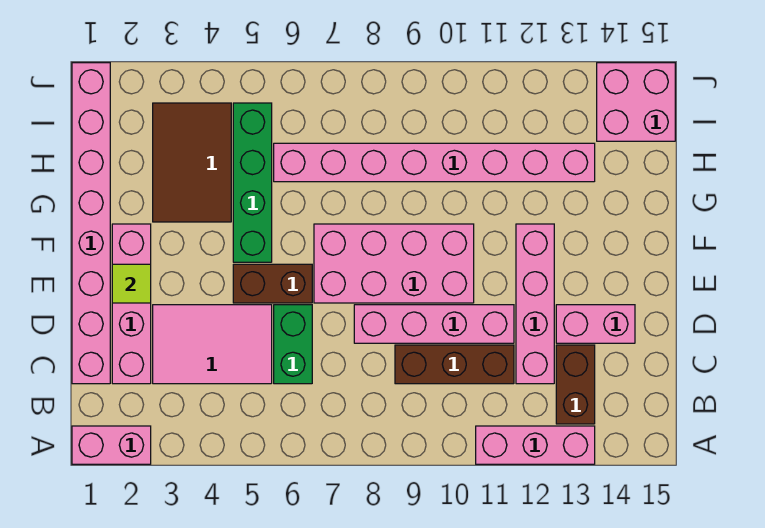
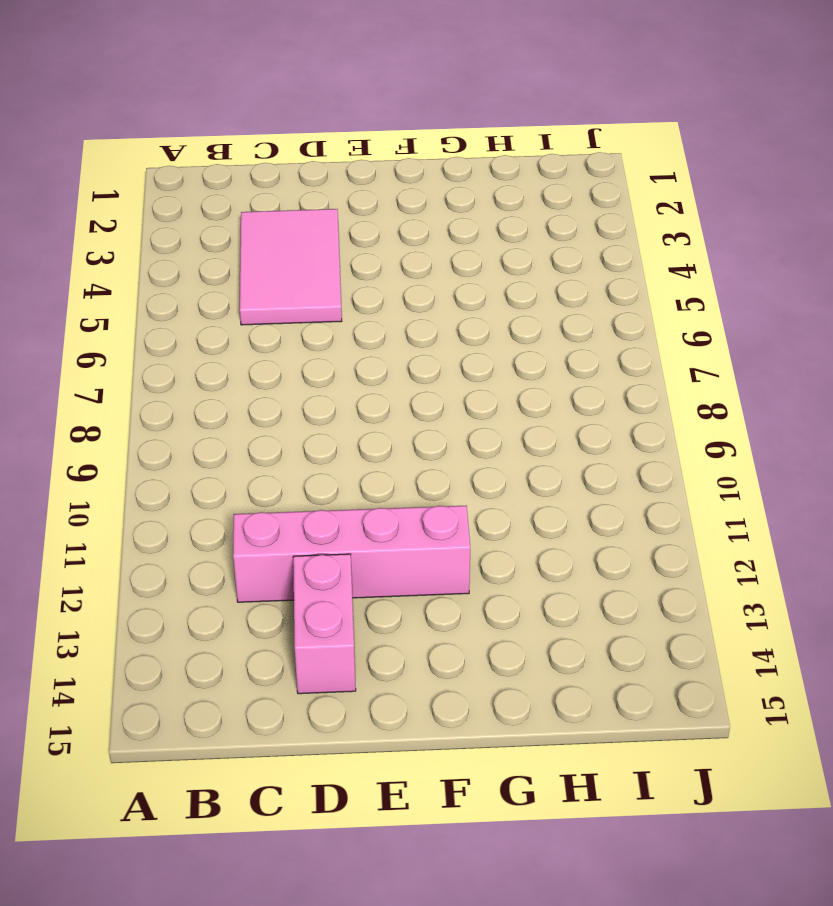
none -> pink brick A1:A2 level 1
none -> pink brick A11:A13 level 1
none -> brown brick B13:C13 level 1

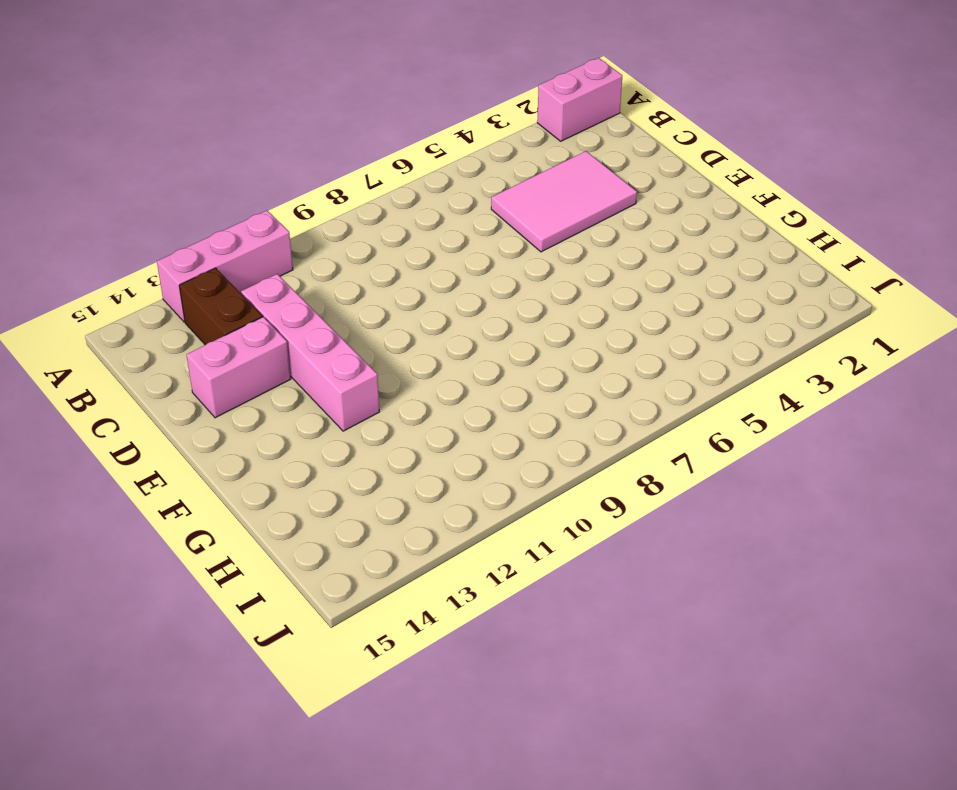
none -> pink brick C1:J1 level 1
none -> pink brick C2:F2 level 1
none -> green brick C6:D6 level 1

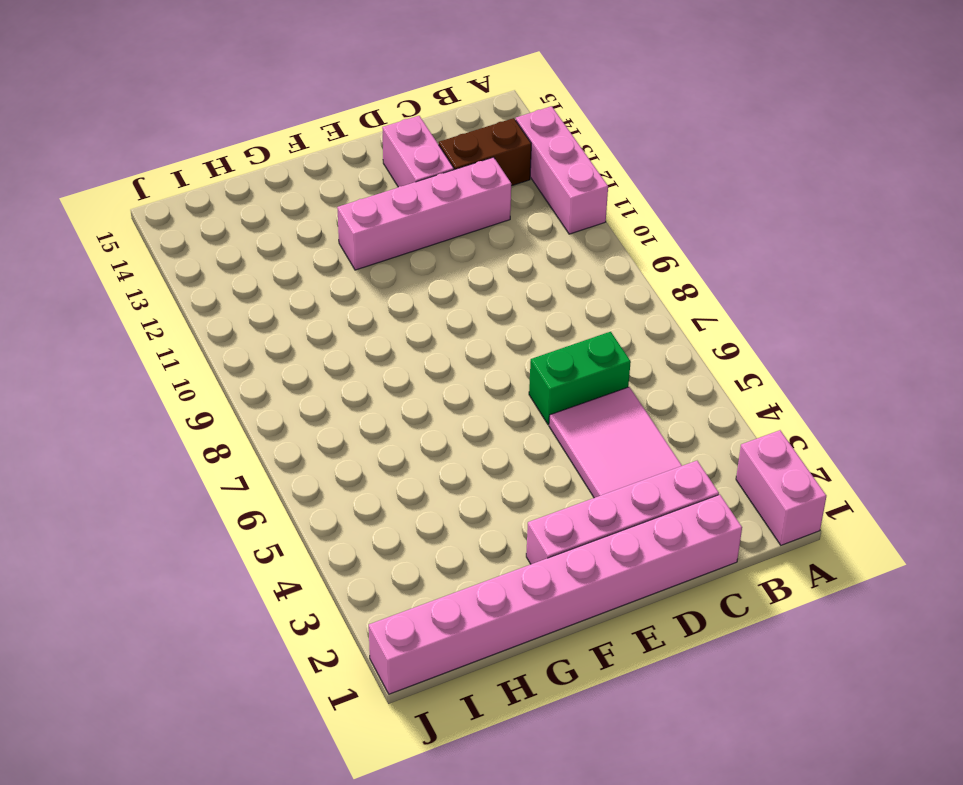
none -> brown brick C9:C11 level 1
none -> pink brick D8:D11 level 1
none -> brown brick E5:E6 level 1

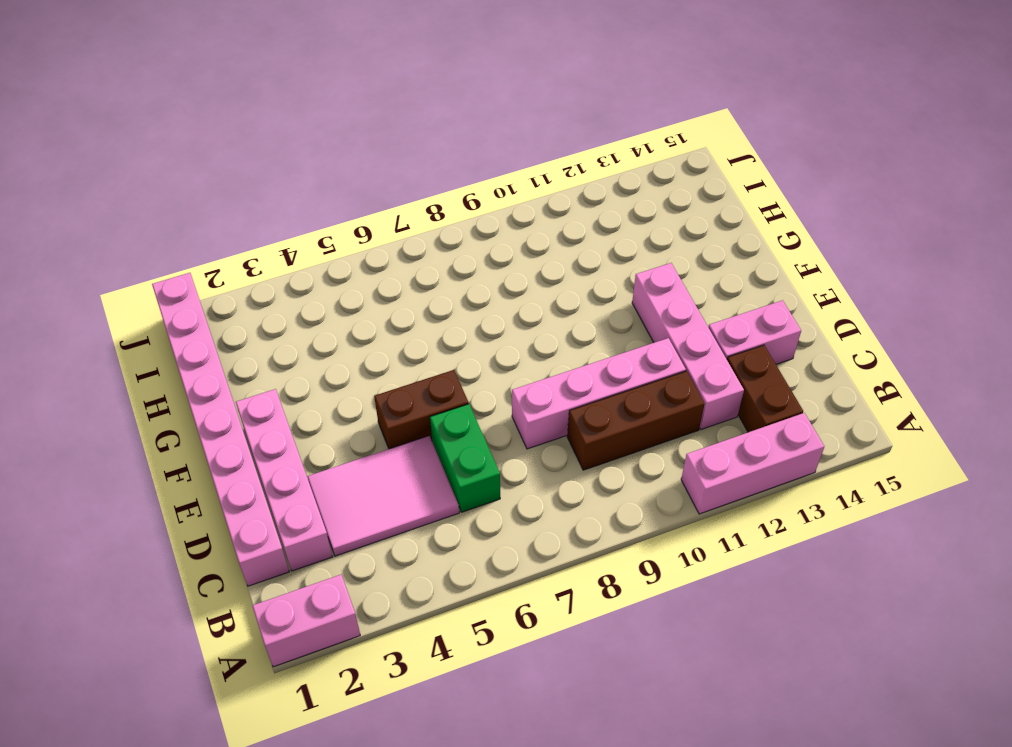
none -> pink brick E7:F10 level 1
none -> green brick F5:I5 level 1
none -> brown tile G3:I4 level 1

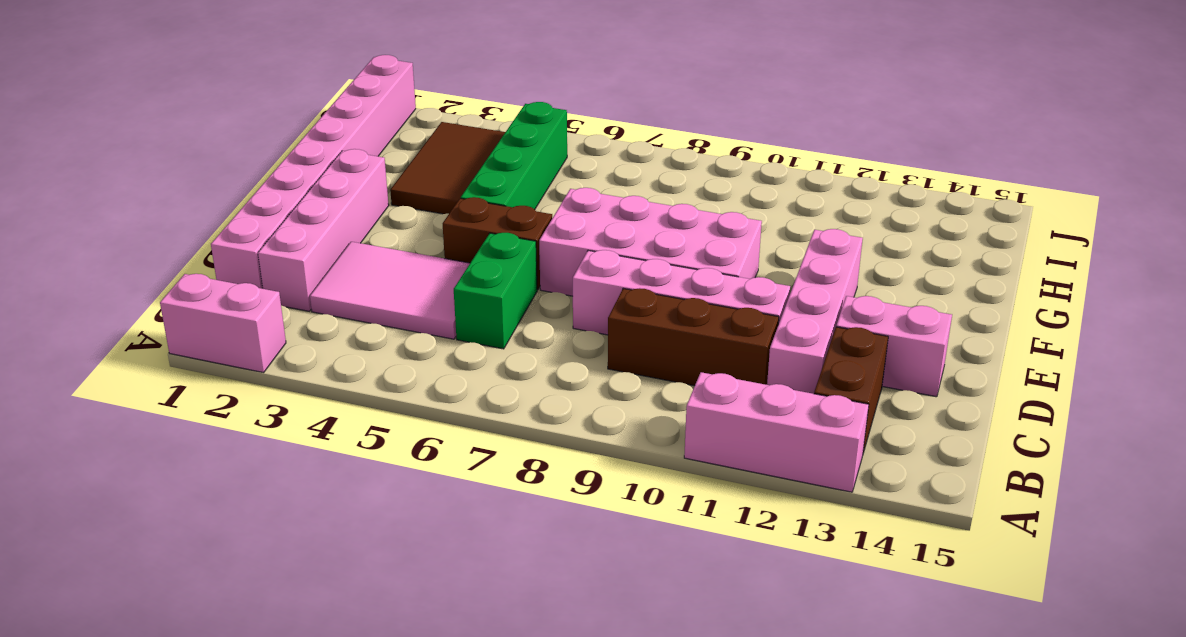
none -> pink brick H6:H13 level 1
none -> pink brick I14:J15 level 1
none -> lime tile E2 level 2

